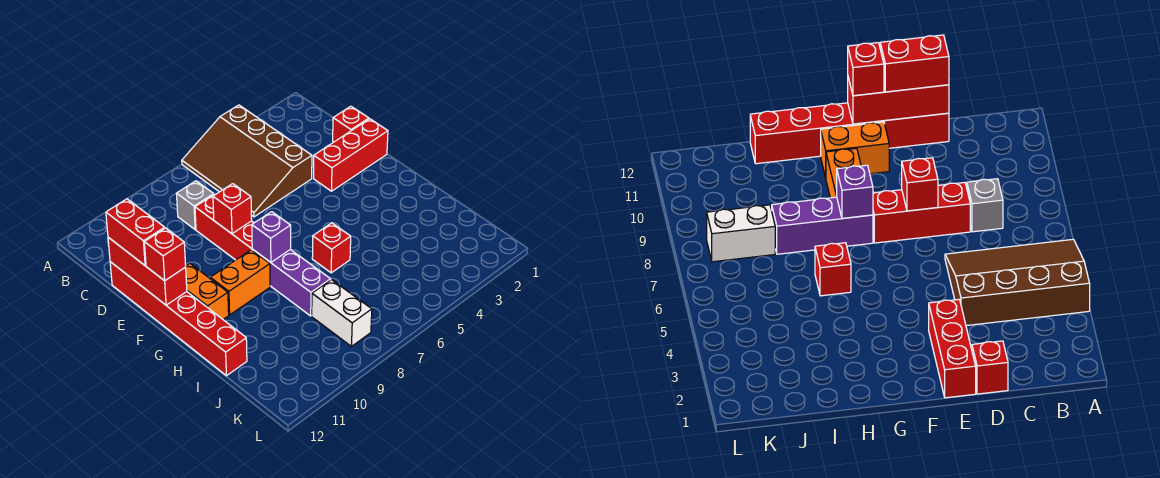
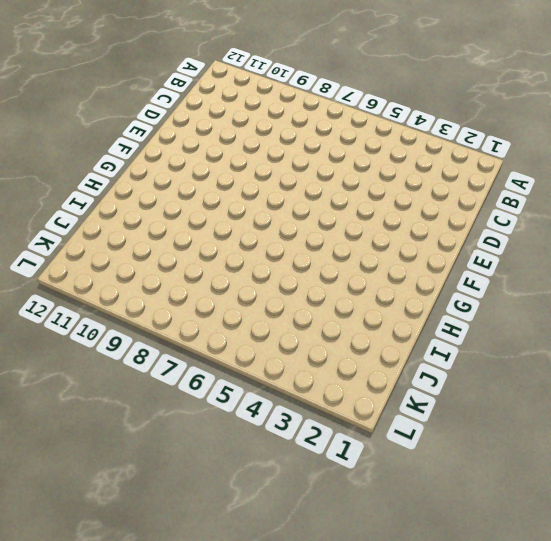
none -> brown slope A4:D6 level 1 top 4
none -> grey brick C8 level 1
none -> red brick D1 level 1

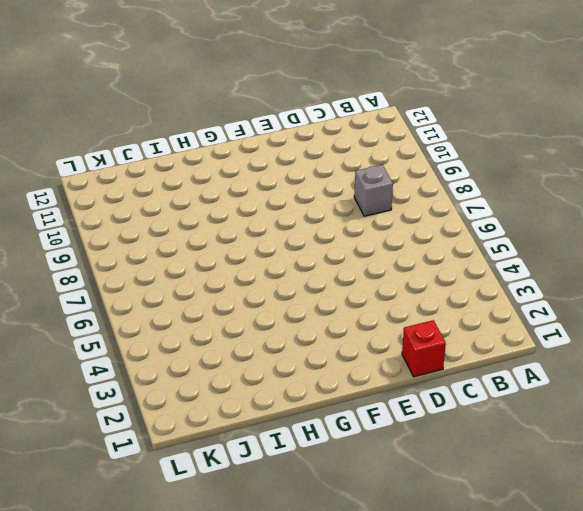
none -> brown slope A4:D6 level 1 top 4
none -> red brick D8:F8 level 1
none -> red brick D12:I12 level 1

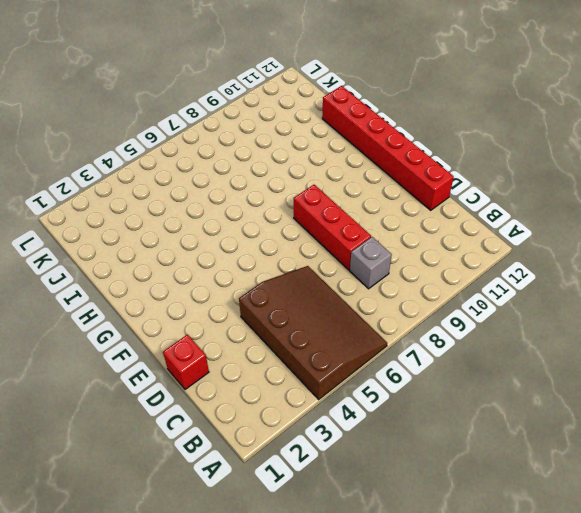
none -> red brick E1:E3 level 1
none -> orange brick F11:G11 level 1
none -> purple brick G8:I8 level 1

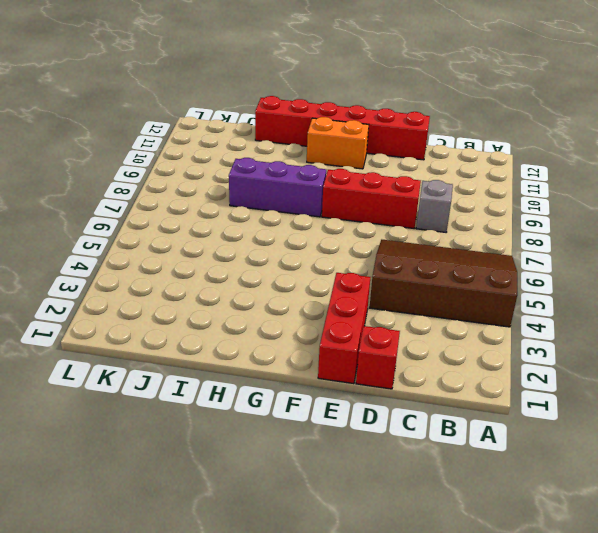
none -> orange brick G9:G10 level 1
none -> red brick H6 level 1
none -> white brick J8:K8 level 1

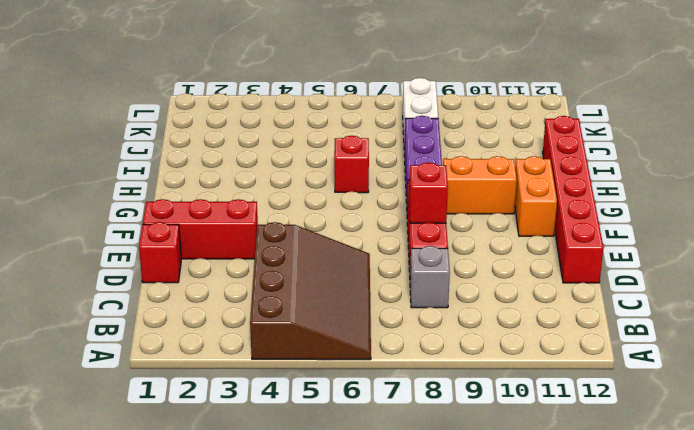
none -> red brick D12:F12 level 2
none -> purple brick G8 level 2
none -> red brick D12:E12 level 3

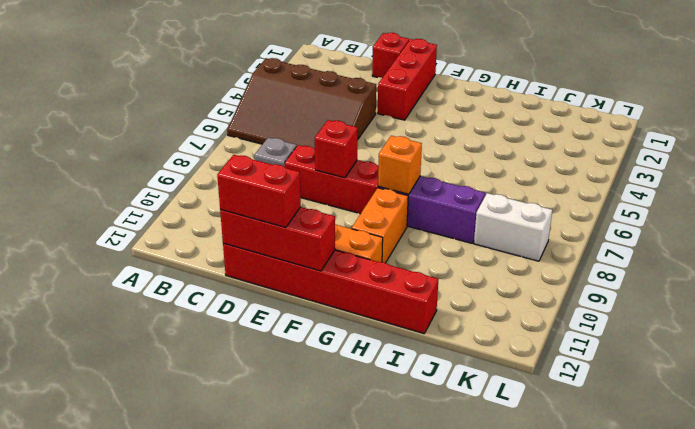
orange brick G8 level 2 -> purple brick G8 level 2
none -> red brick H6 level 1
none -> red brick F12 level 3

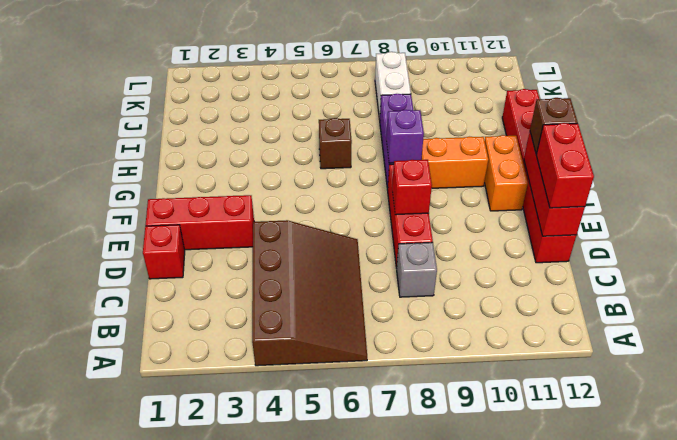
brown brick F12 level 3 -> red brick F12 level 3
brown brick H6 level 1 -> red brick H6 level 1

